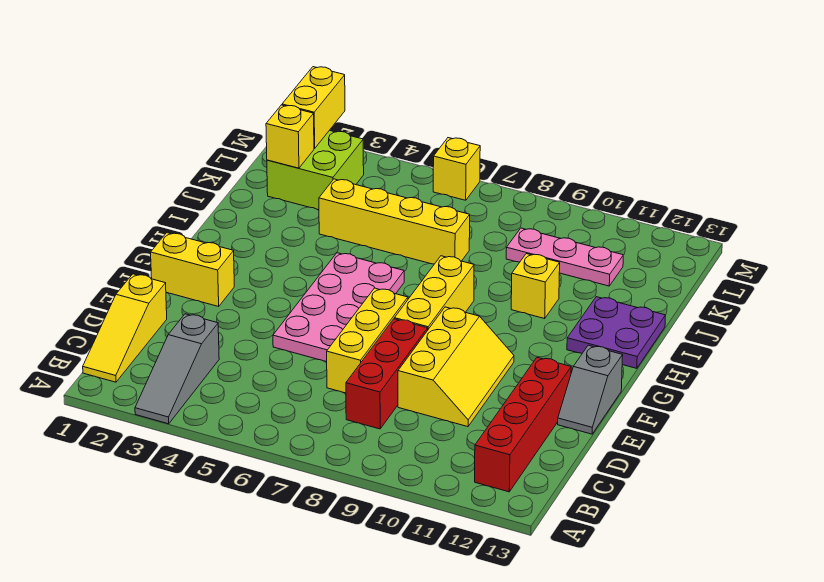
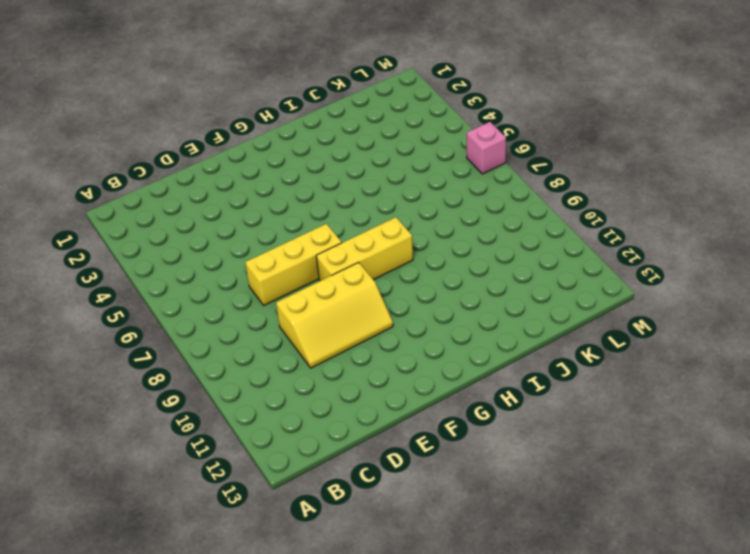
pink brick M6 level 1 -> yellow brick M6 level 1
none -> grey slope A3:C3 level 1 top C
none -> yellow slope B1:D1 level 1 top D
none -> red brick B12:E12 level 1

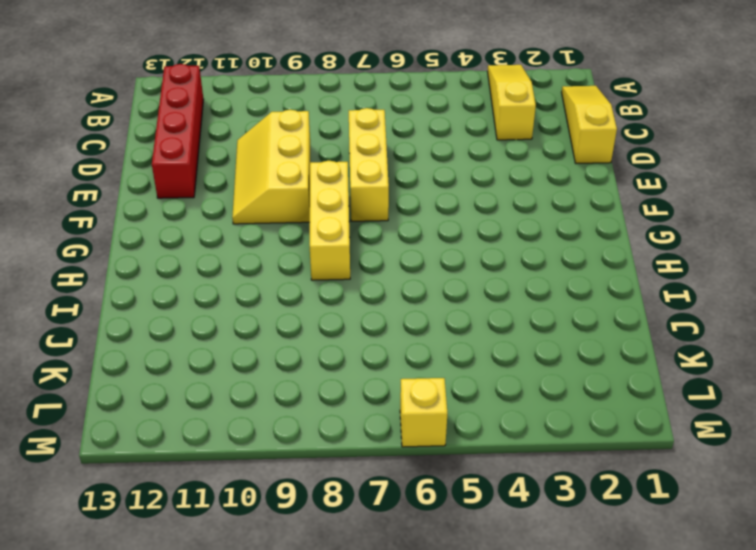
yellow slope A3:C3 level 1 top C -> grey slope A3:C3 level 1 top C
none -> red brick C8:E8 level 1
none -> pink plate E5:H6 level 1
none -> grey slope E13:F13 level 1 top F

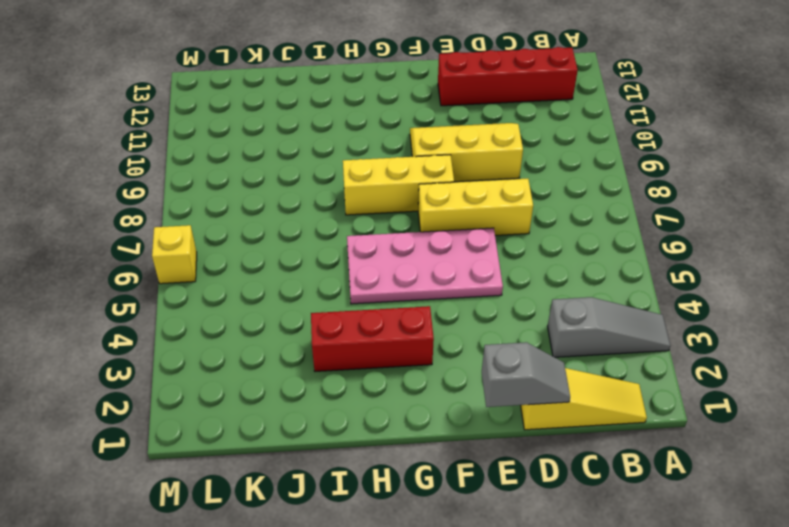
grey slope D1:E1 level 2 top E -> grey slope E13:F13 level 1 top F
red brick G3:I3 level 1 -> red brick C8:E8 level 1
none -> yellow brick F1:F2 level 1
none -> purple plate H12:I13 level 1
none -> yellow brick I10 level 1

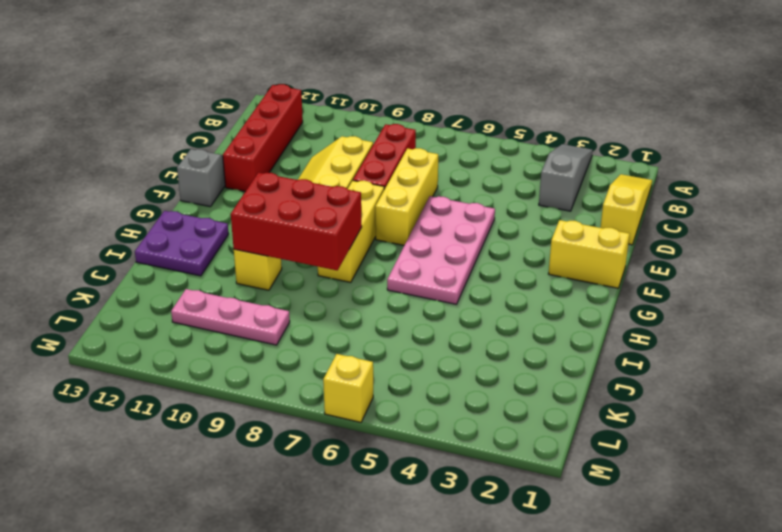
red brick H8:I10 level 2 -> none
none -> yellow brick J4:J7 level 1
none -> lime brick K2:L3 level 1
none -> yellow brick K2 level 2

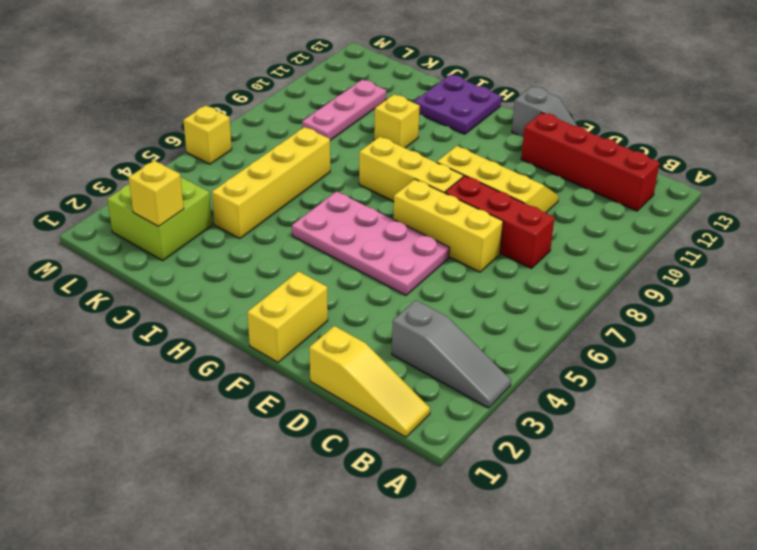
none -> yellow brick L2:M2 level 2

